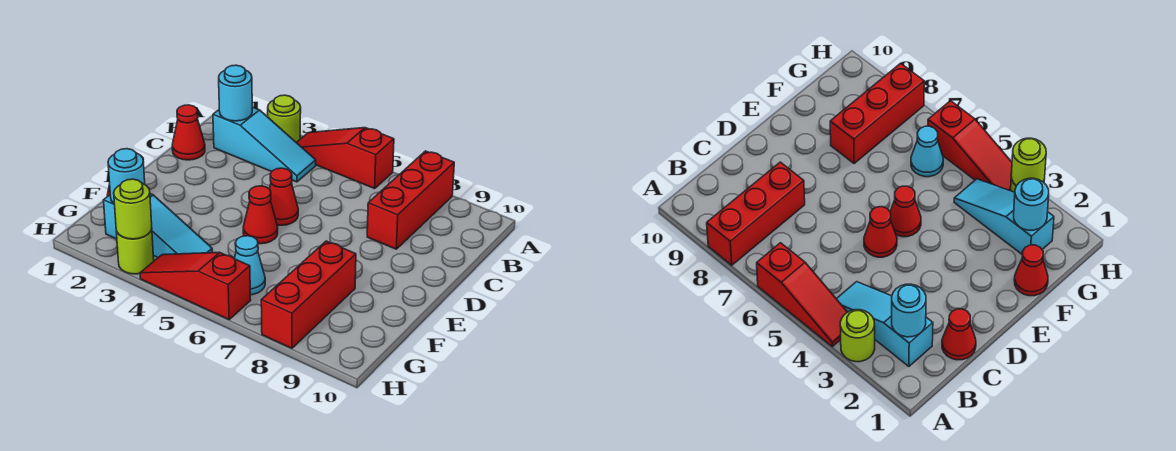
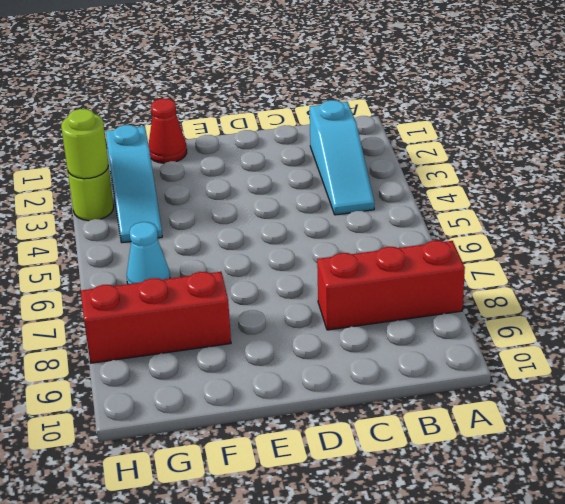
none -> lime round brick A3 level 1
none -> red slope A4:A6 level 1 top 6
none -> red cone C1 level 1

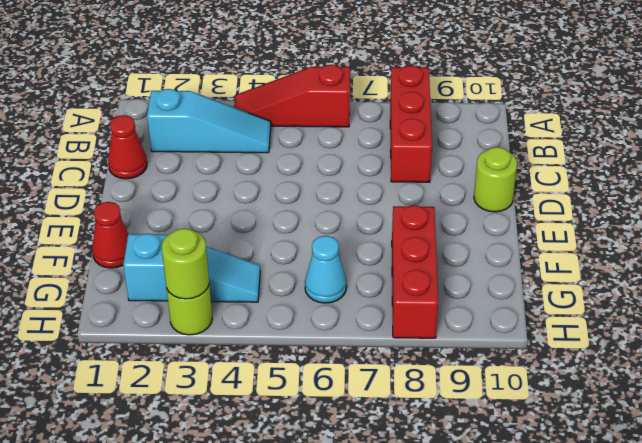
lime round brick D10 level 1 -> lime round brick A3 level 1
none -> red cone D5 level 1
none -> red cone E5 level 1
none -> red slope H4:H6 level 1 top 6

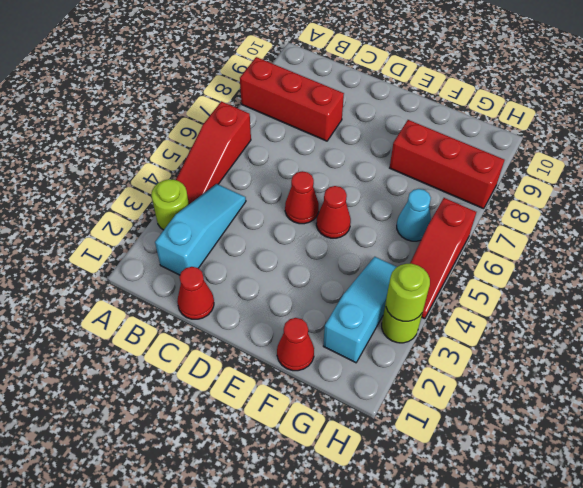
none -> cyan round brick B2 level 2
none -> cyan round brick G2 level 2

